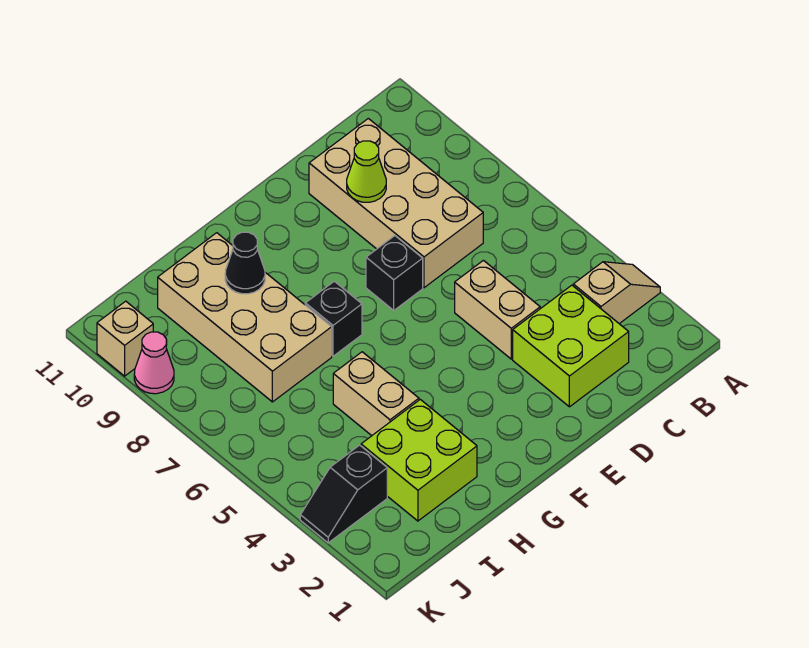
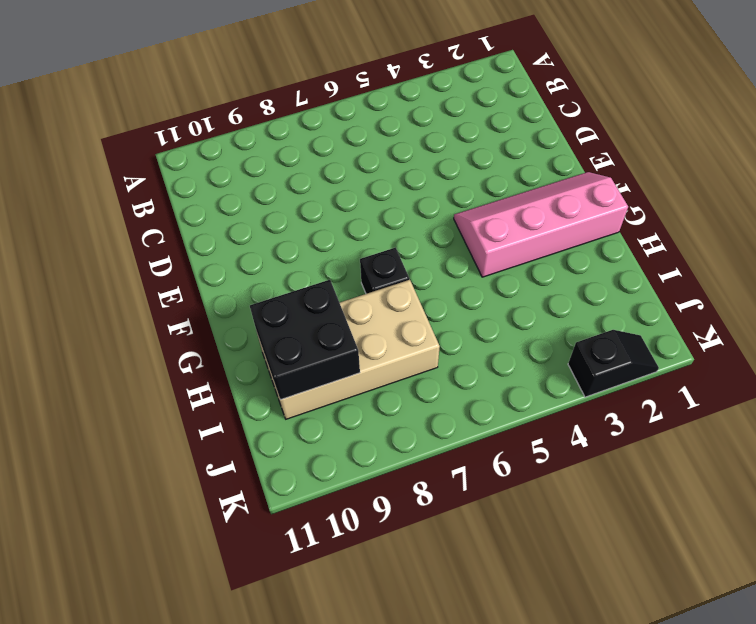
pink slope F1:G4 level 1 top G -> none
black brick H9:I10 level 2 -> black cone H9 level 2
black slope K2:K3 level 1 top 3 -> black slope J3:K3 level 1 top J
none -> tan slope A3:B3 level 1 top B
none -> lime brick C2:D3 level 1
none -> tan brick C7:D10 level 1

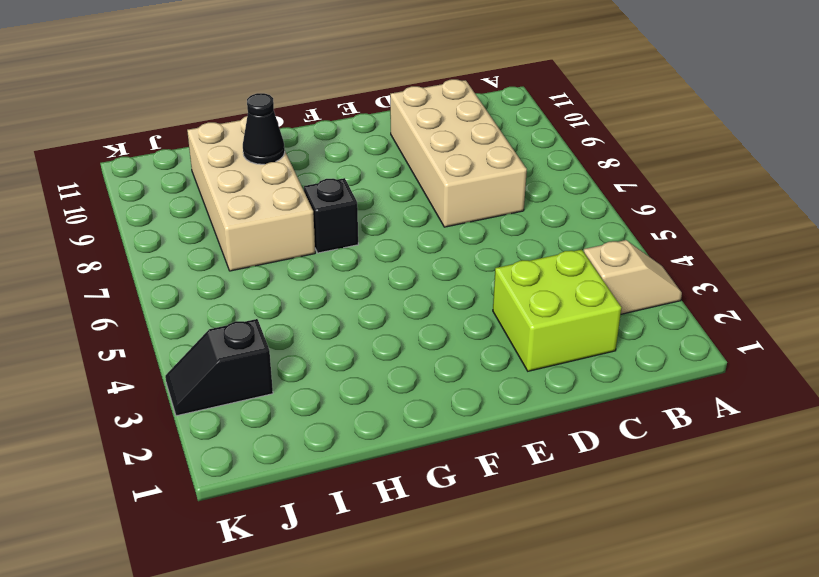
none -> tan brick D4:D5 level 1
none -> black brick E7 level 1
none -> lime brick H2:I3 level 1

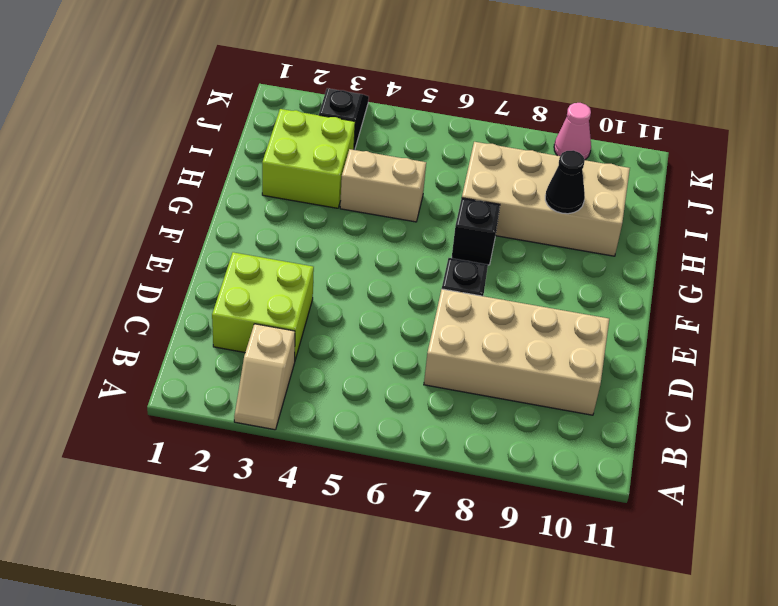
none -> tan brick D4:D5 level 1
none -> tan brick K10 level 1
none -> lime cone D9 level 2

